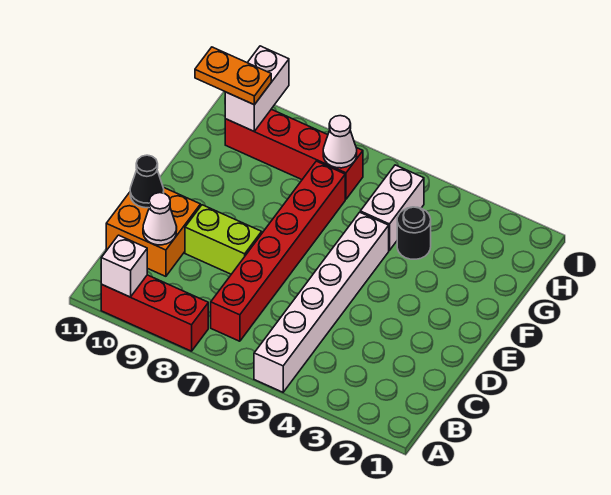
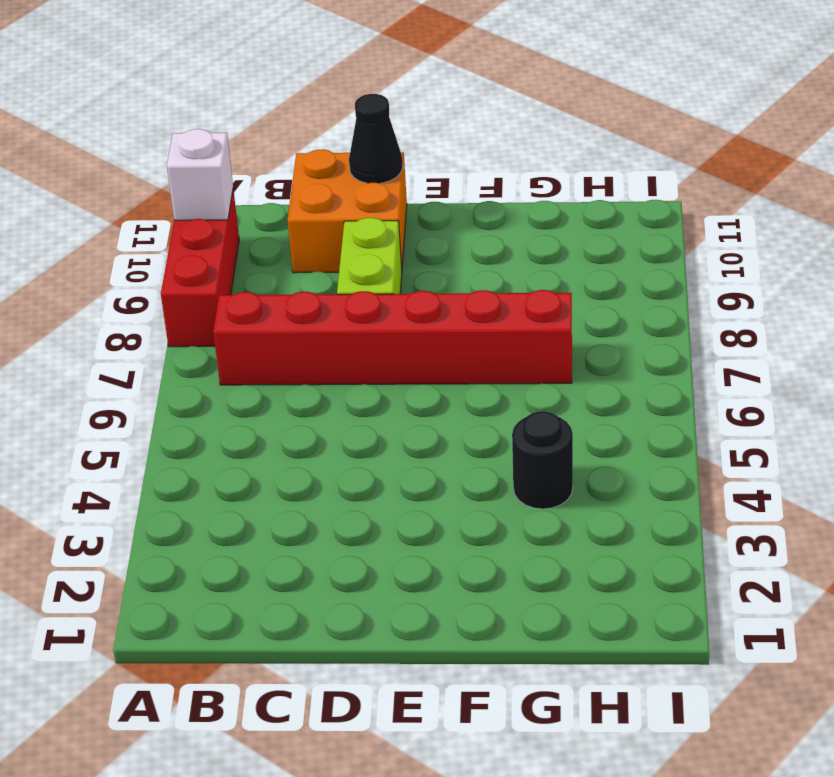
none -> white brick A5:F5 level 1
none -> white brick G5:H5 level 1
none -> red brick H7:H10 level 1

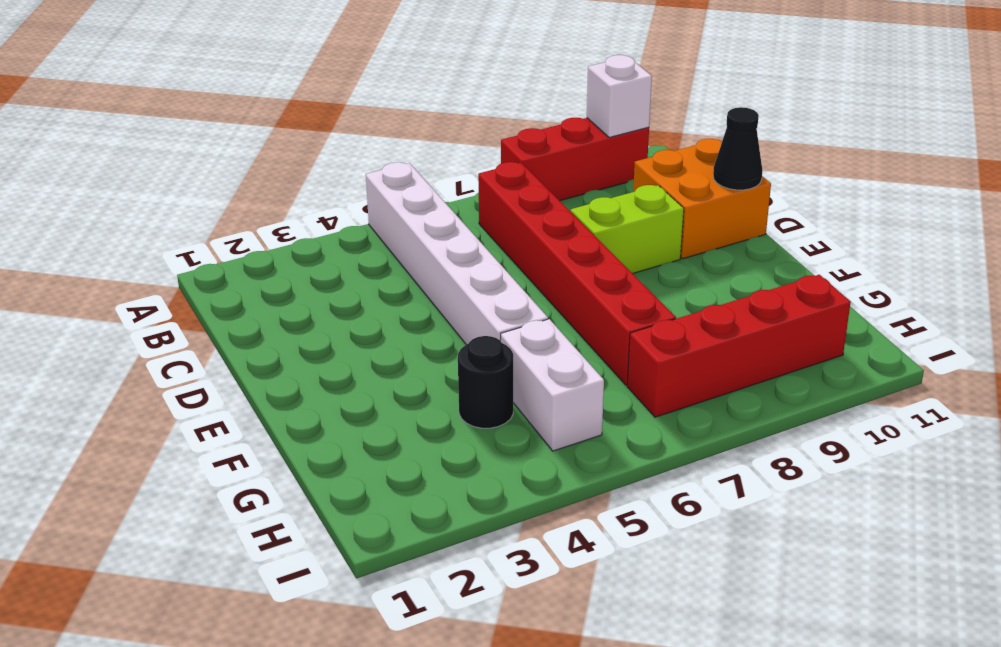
none -> white cone C10 level 2
none -> white cone H7 level 2
none -> white brick H10:I10 level 2

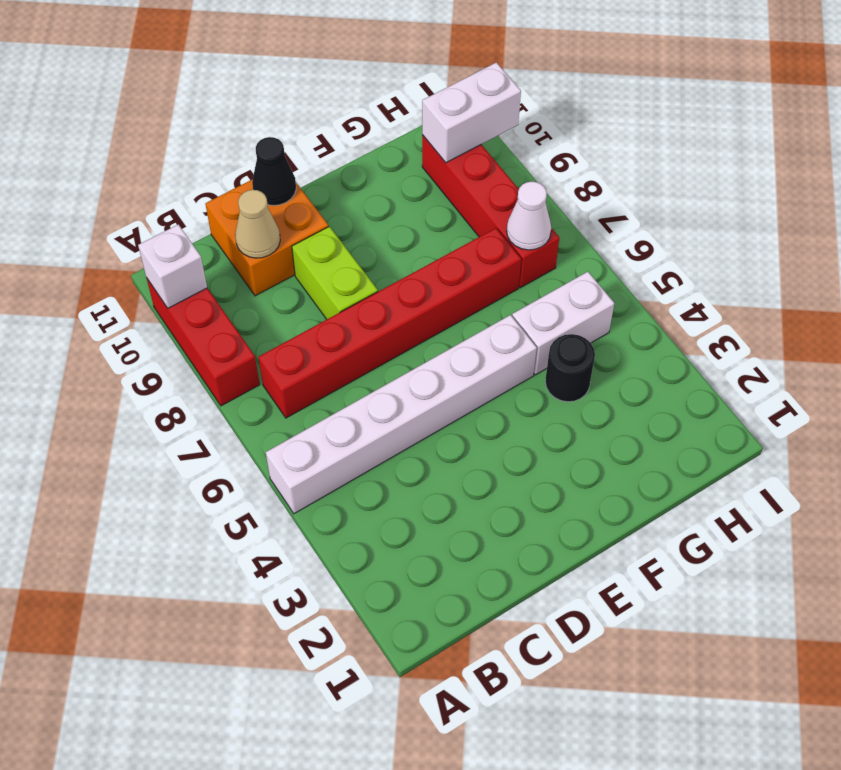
tan cone C10 level 2 -> white cone C10 level 2
none -> orange plate H10:H11 level 3

